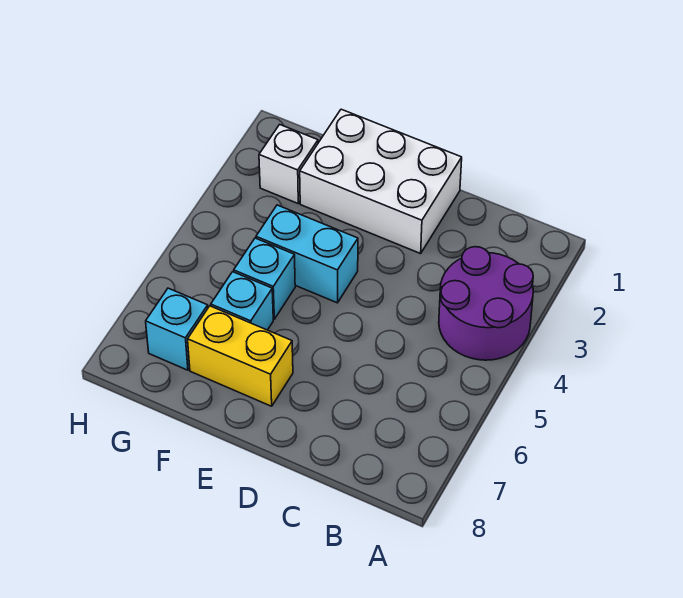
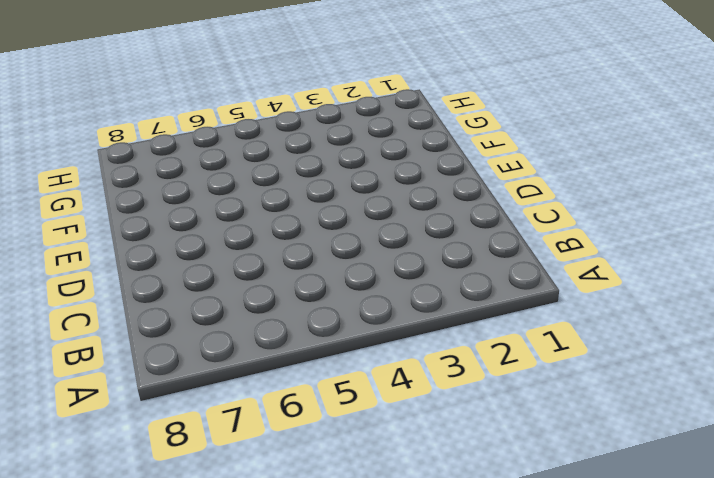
none -> purple round brick A3:B4 level 1
none -> white brick D1:F2 level 1

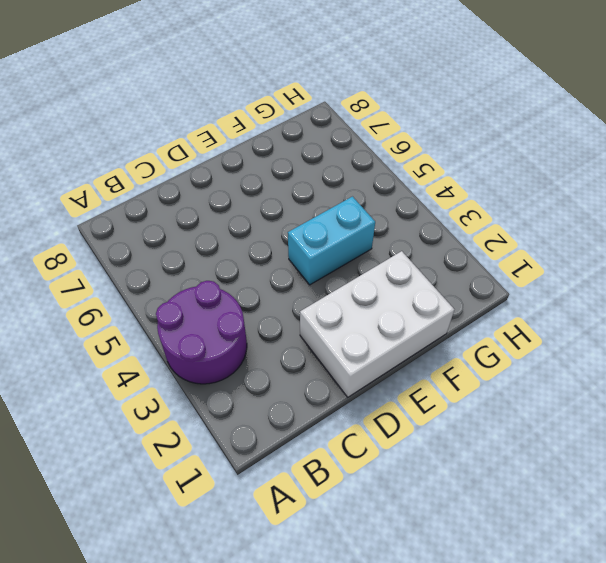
none -> yellow brick E7:F7 level 1
none -> cyan brick F5 level 1

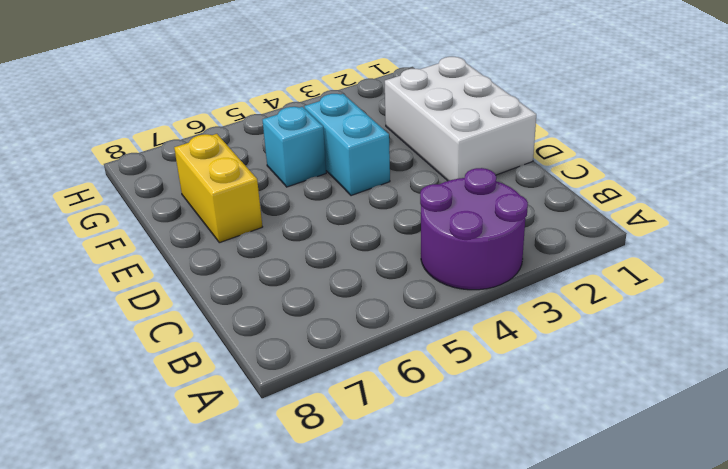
none -> cyan brick F6 level 1
none -> white brick G2 level 1

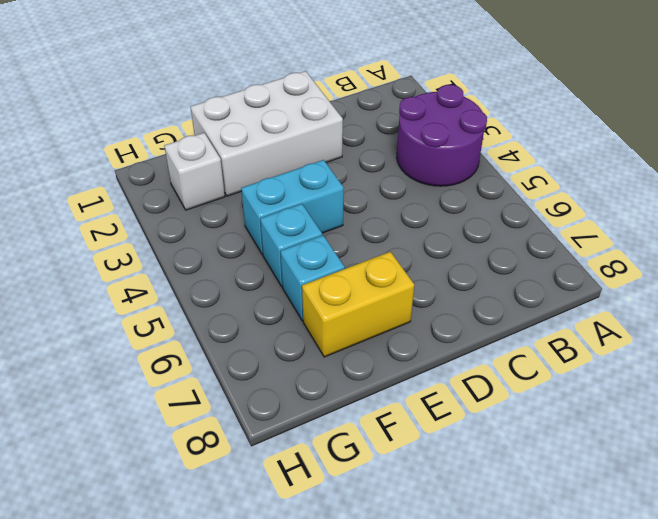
none -> cyan brick G7 level 1

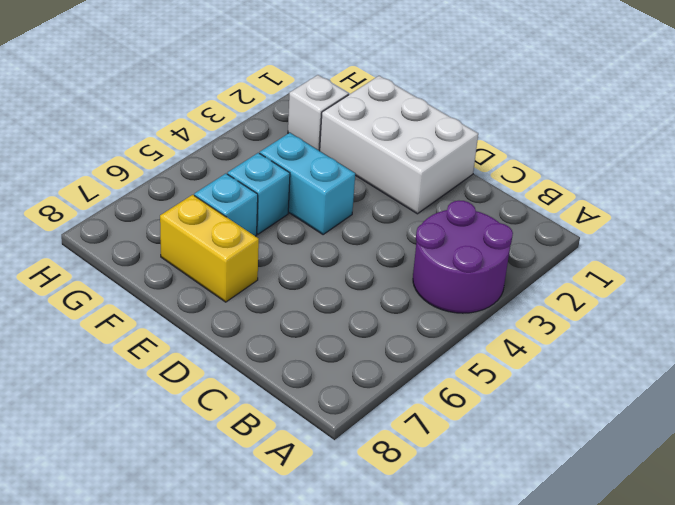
none -> cyan brick G7 level 1

